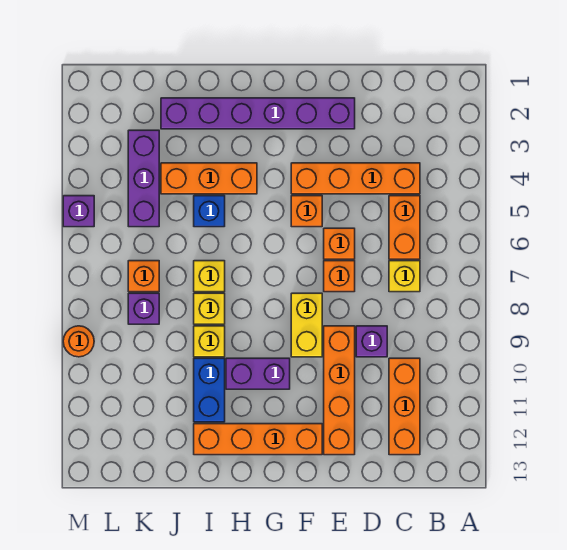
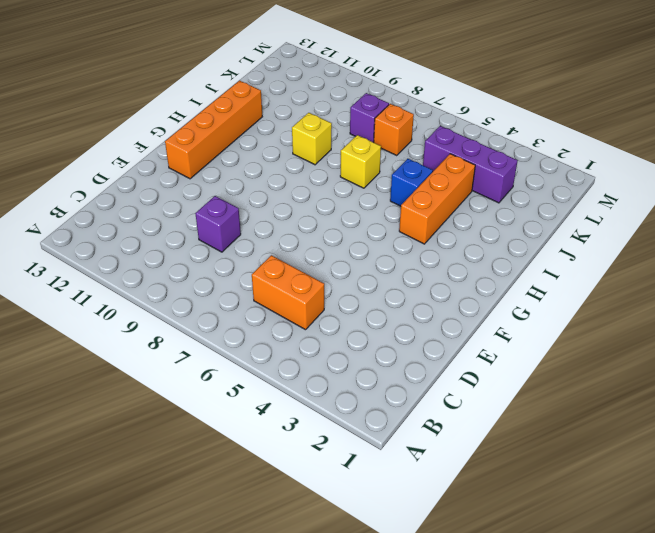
none -> orange brick C4:F4 level 1
none -> yellow brick C7 level 1
none -> orange brick C10:C12 level 1

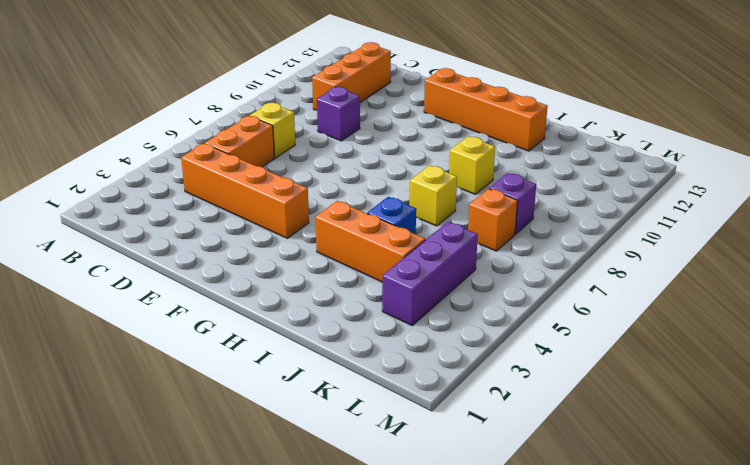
none -> purple brick E2:J2 level 1
none -> orange brick E6 level 1
none -> orange brick E7 level 1

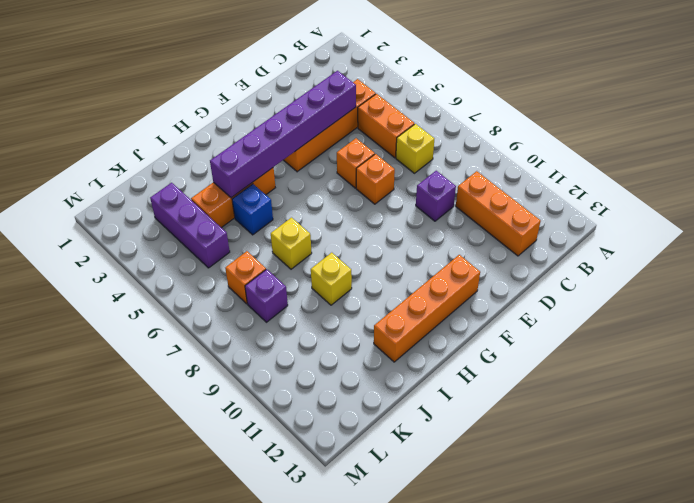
purple brick D4:I4 level 2 -> purple brick E2:J2 level 1
none -> orange brick E9:E12 level 1
none -> orange brick F5 level 1
none -> yellow brick F8:F9 level 1

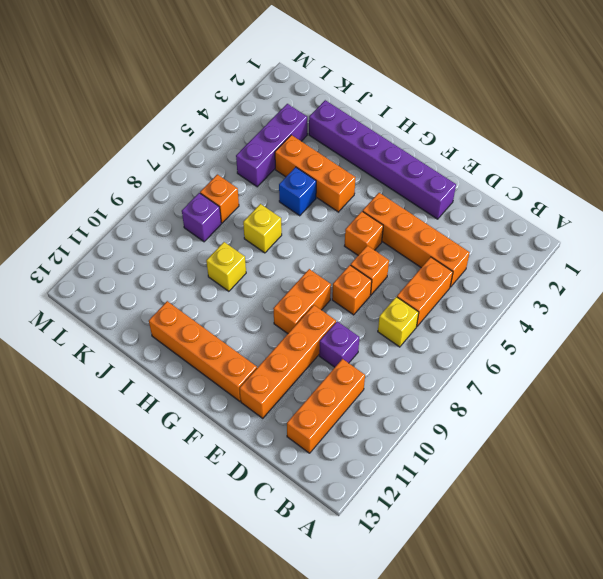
orange brick F8:F9 level 1 -> yellow brick F8:F9 level 1
none -> purple brick G10:H10 level 1
none -> yellow brick I8 level 1
none -> blue brick I10:I11 level 1

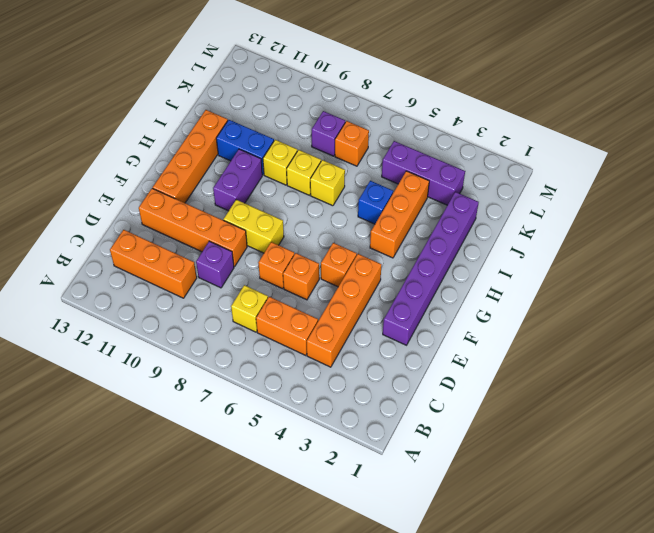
none -> purple brick M5 level 1
none -> orange round brick M9 level 1

